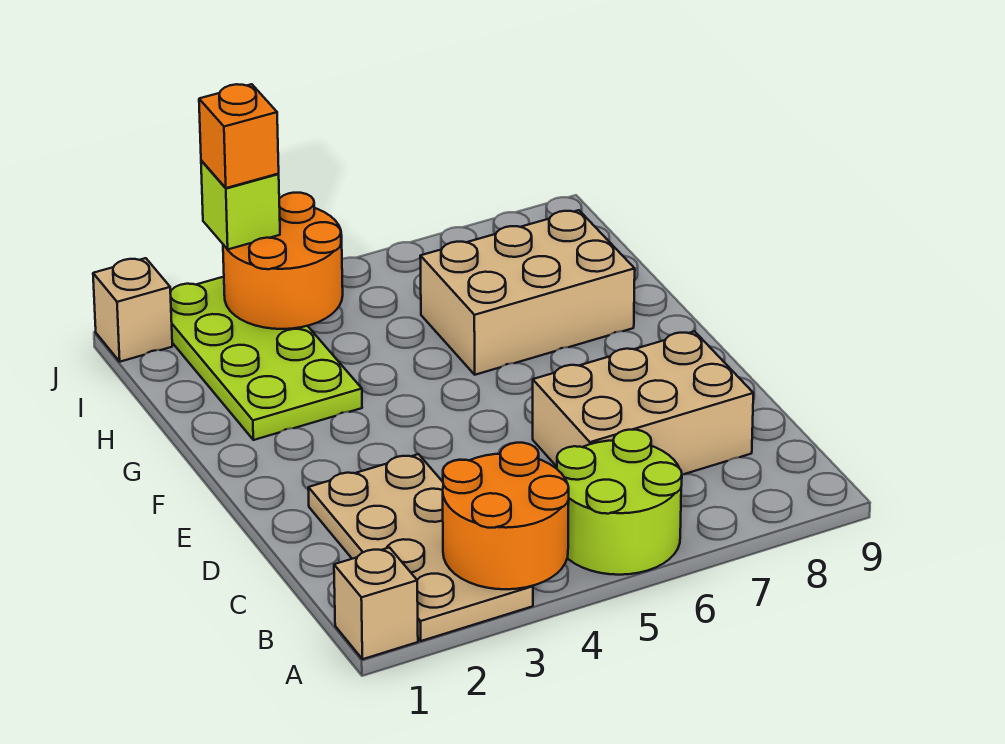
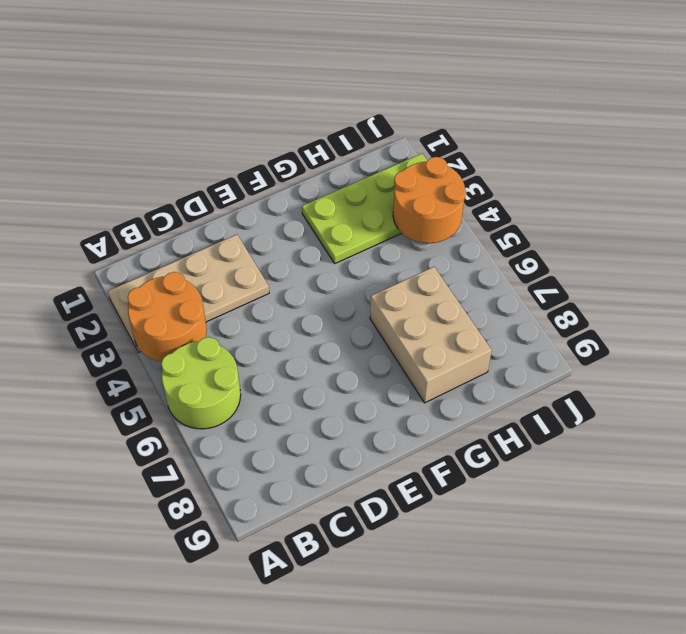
none -> tan brick A1 level 1
none -> tan brick C6:D8 level 1

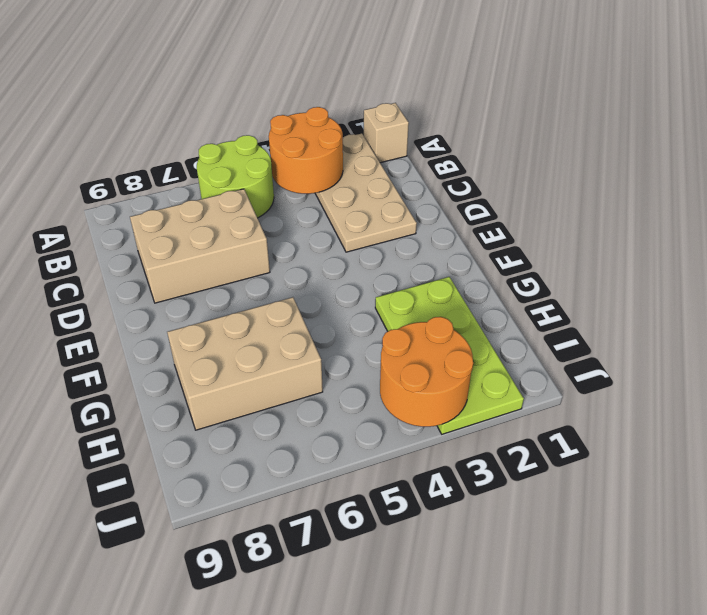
none -> tan brick J1 level 1
none -> lime brick J3 level 3

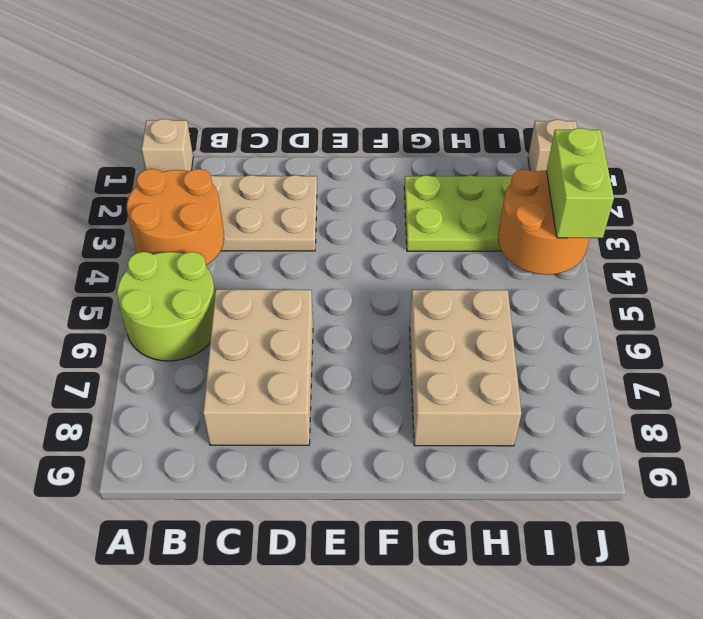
lime brick J3:J4 level 3 -> lime brick J3 level 3
none -> orange brick J3 level 4

